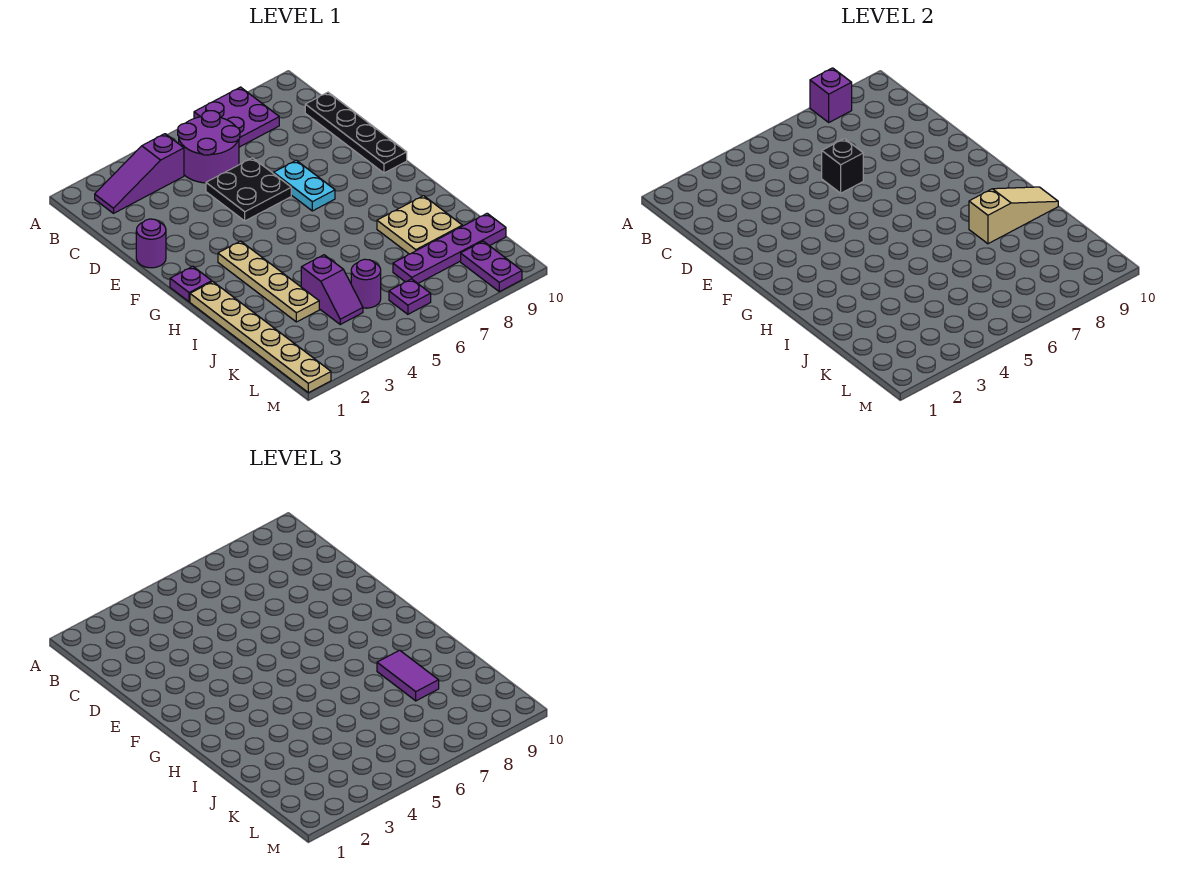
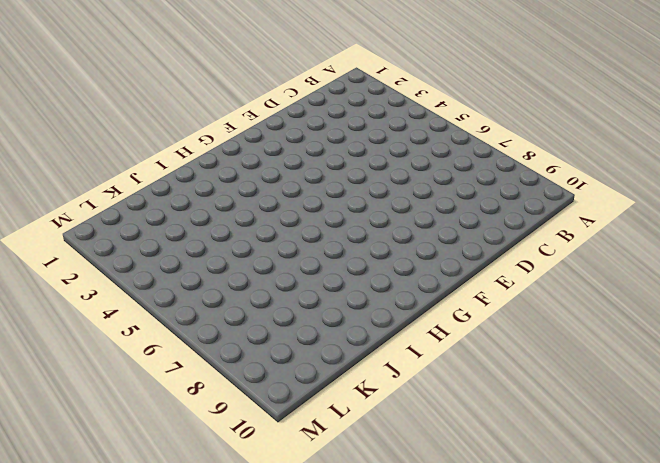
none -> purple plate A7:B8 level 1
none -> purple slope B2:B4 level 1 top 4
none -> purple round brick B5:C6 level 1

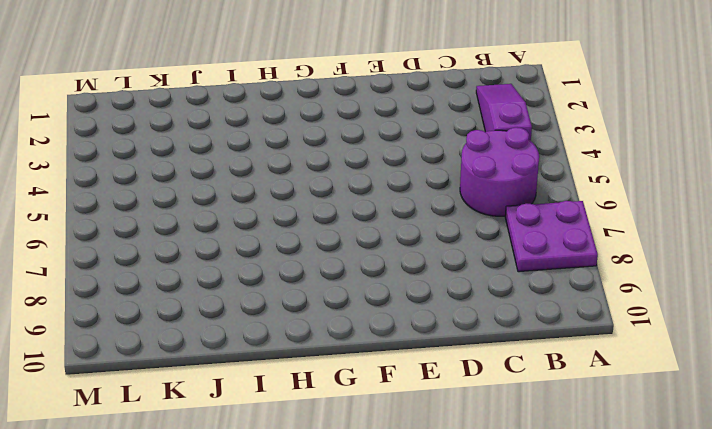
none -> black plate C10:F10 level 1
none -> black plate D5:E6 level 1
none -> purple round brick E1 level 1

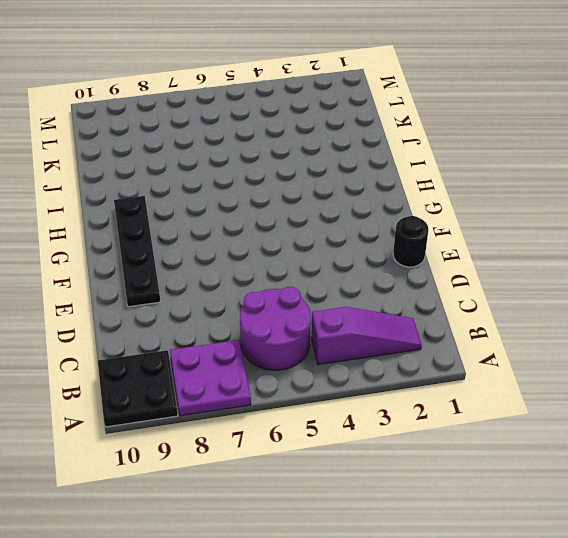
black plate A9:B10 level 1 -> black plate D5:E6 level 1
black round brick E1 level 1 -> purple round brick E1 level 1
black plate E9:H9 level 1 -> black plate C10:F10 level 1
none -> cyan plate E7:F7 level 1
none -> purple plate G1 level 1
none -> tan plate G3:J3 level 1

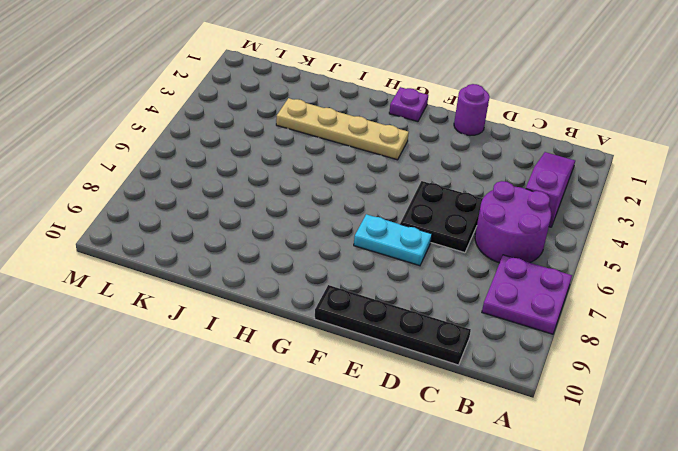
none -> tan plate H1:M1 level 1
none -> tan plate I8:J9 level 1
none -> purple slope J4:K4 level 1 top J

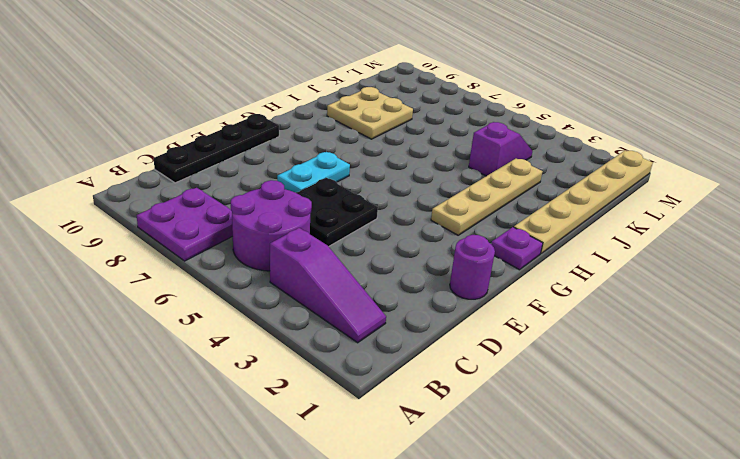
none -> purple round brick K5 level 1
none -> purple plate K7:K10 level 1
none -> purple plate L6 level 1

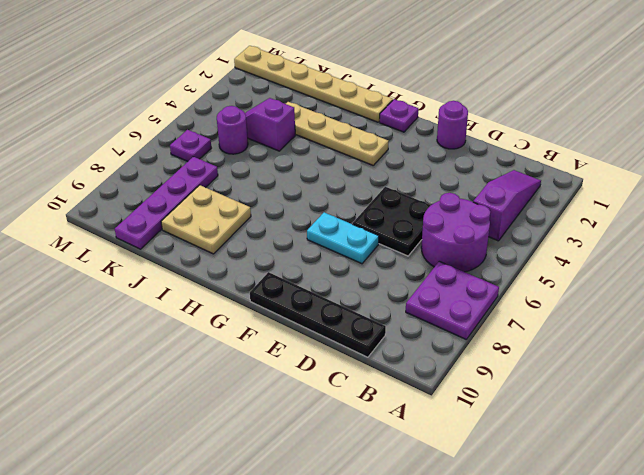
none -> purple plate L9:M9 level 1
none -> purple brick A8 level 2
none -> black brick D6 level 2

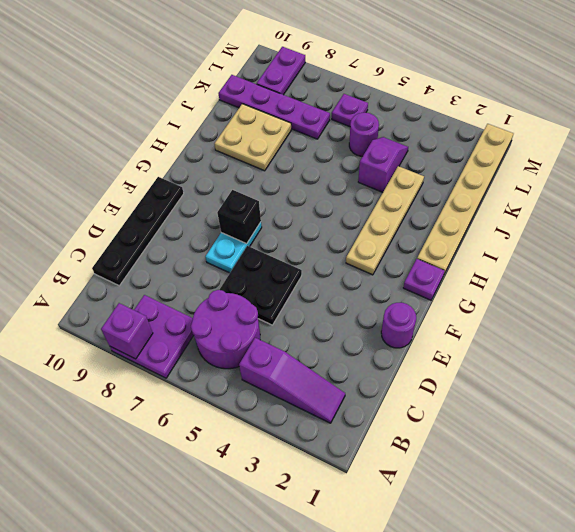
black brick F7 level 2 -> black brick D6 level 2
none -> tan slope I8:I10 level 2 top 8
none -> purple tile I8:J8 level 3

